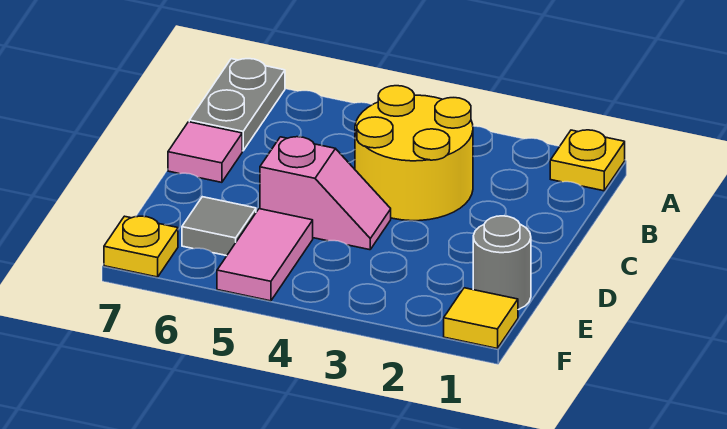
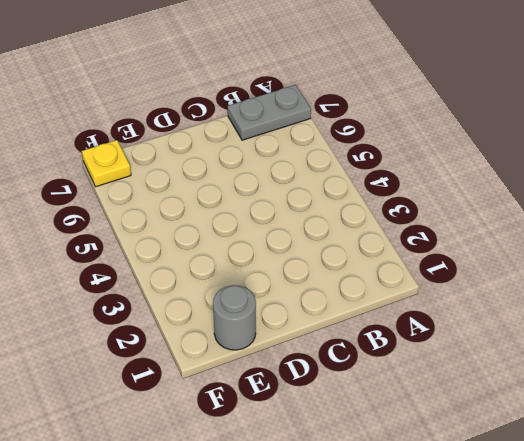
none -> yellow plate A1 level 1
none -> yellow round brick B3:C4 level 1

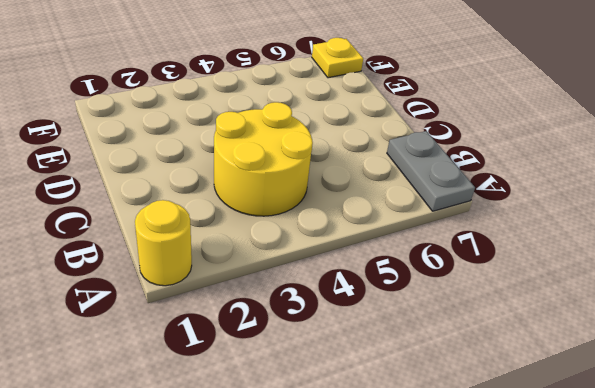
yellow round brick A1 level 1 -> yellow plate A1 level 1
none -> pink tile C7 level 1
none -> pink slope D4:D5 level 1 top 5

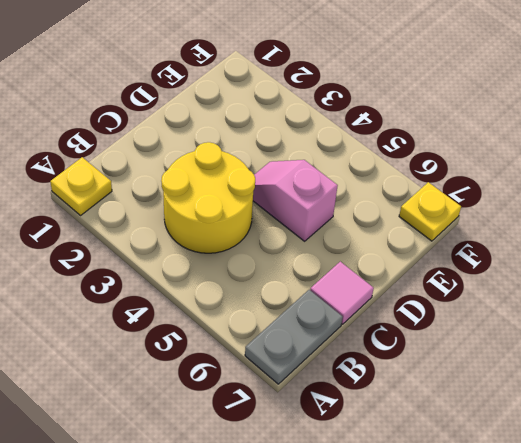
none -> grey round brick E1 level 1
none -> pink tile E5:F5 level 1

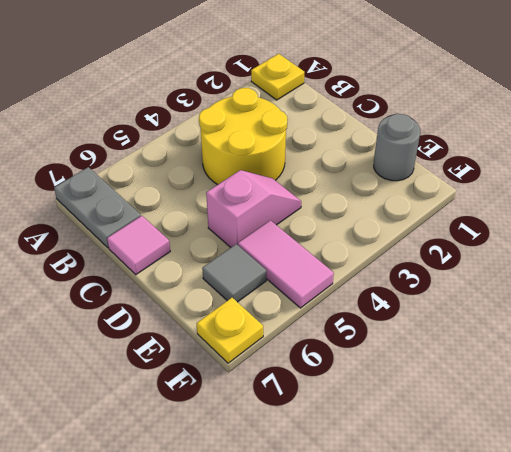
none -> yellow tile F1 level 1

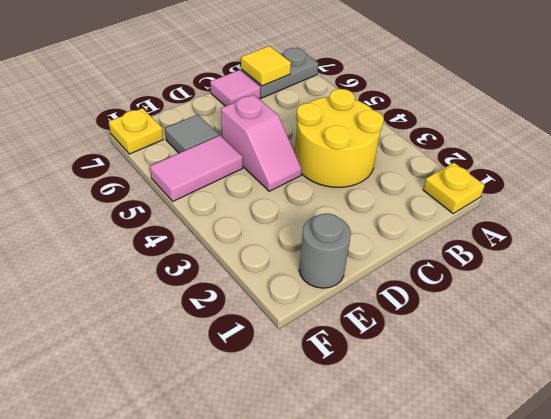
yellow tile B7 level 2 -> yellow tile F1 level 1

